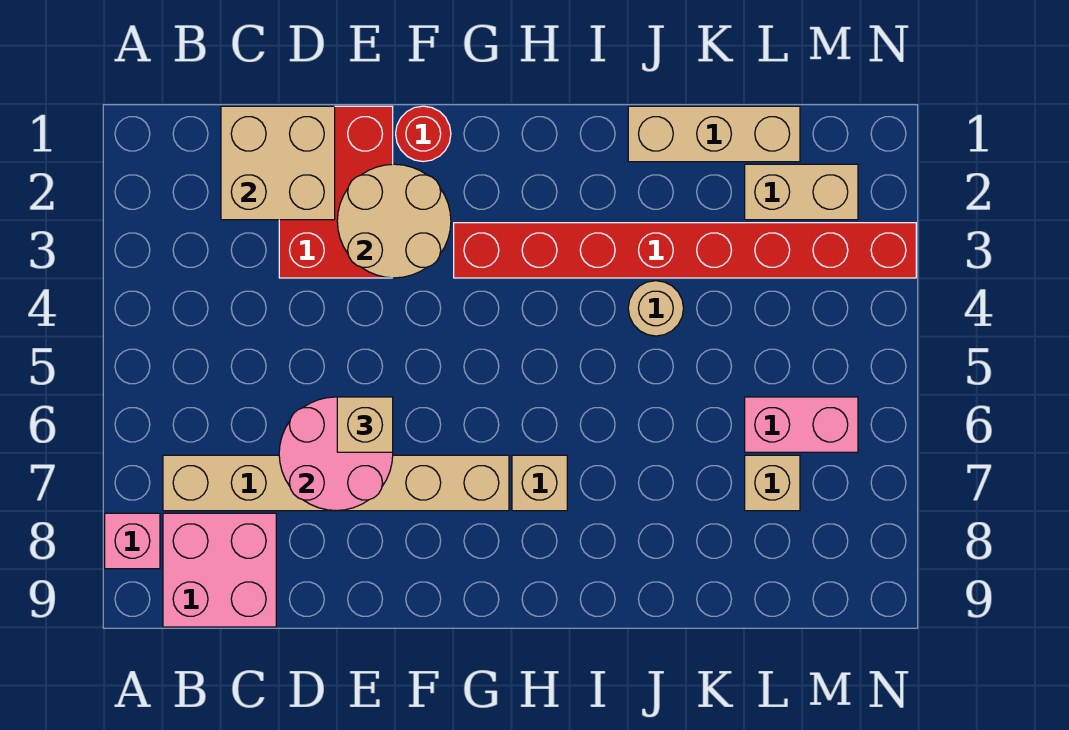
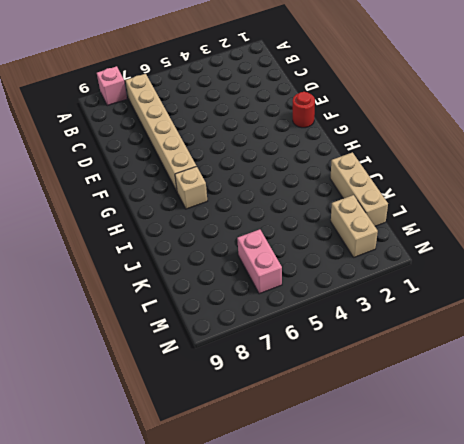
none -> pink brick B8:C9 level 1
none -> red brick D1:E3 level 1
none -> red brick G3:N3 level 1

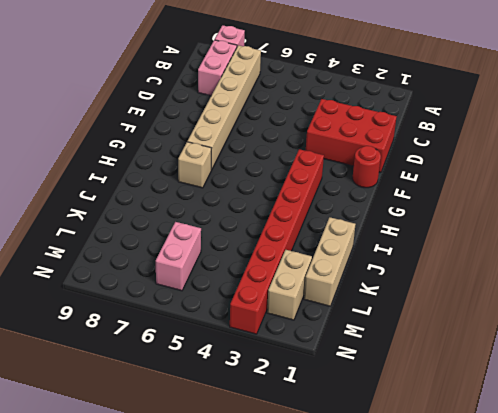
pink brick B8:C8 level 1 -> pink brick B8:C9 level 1
none -> tan round brick J4 level 1
none -> tan brick L7 level 1
none -> tan brick C1:D2 level 2

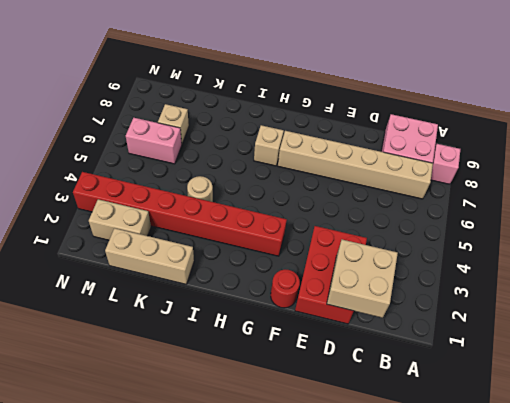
none -> pink round brick D6:E7 level 2
none -> tan round brick E2:F3 level 2
none -> tan brick E6 level 3

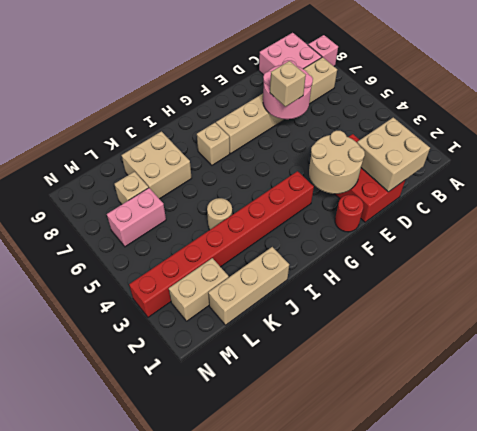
tan brick J7:K8 level 1 -> none

